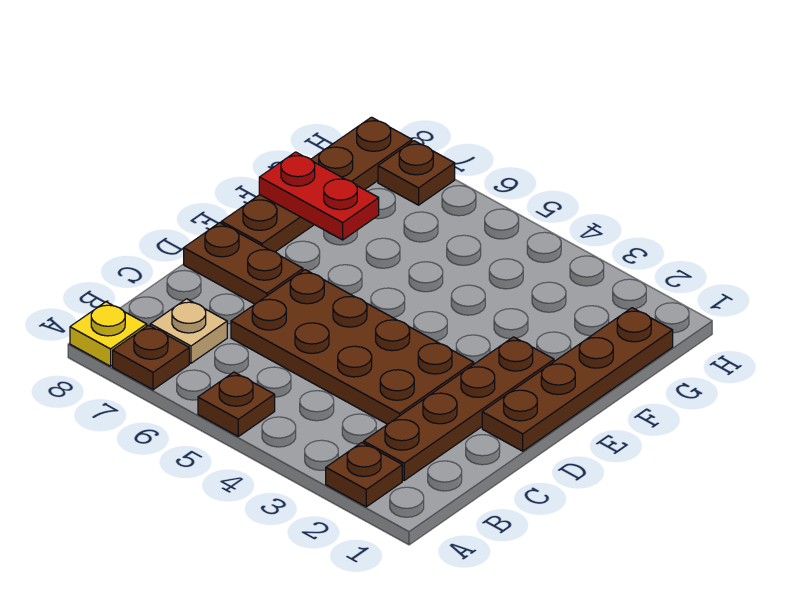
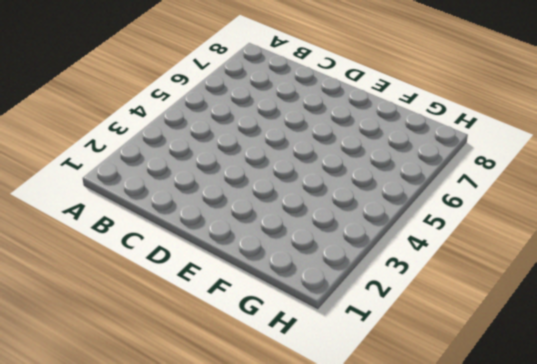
none -> brown plate A2 level 1
none -> brown plate A5 level 1
none -> brown plate A7 level 1

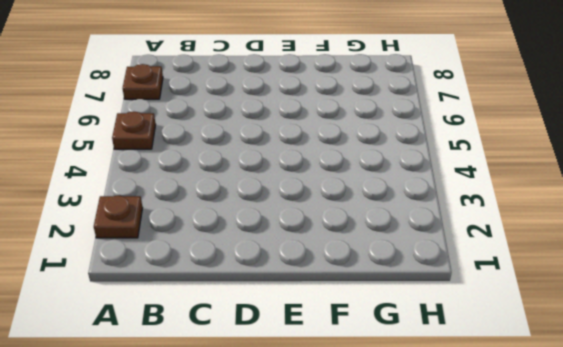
none -> yellow plate A8 level 1
none -> brown plate B2:E2 level 1
none -> tan plate B7 level 1

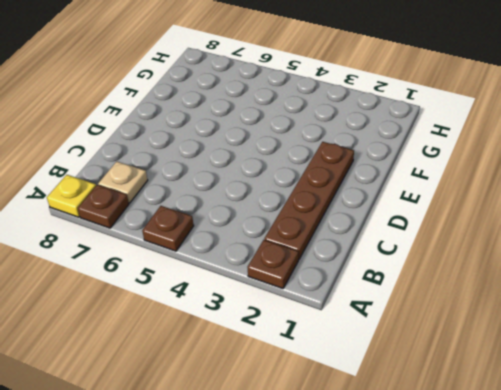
none -> brown plate C3:D6 level 1
none -> brown plate D1:G1 level 1
none -> brown plate D7:D8 level 1

